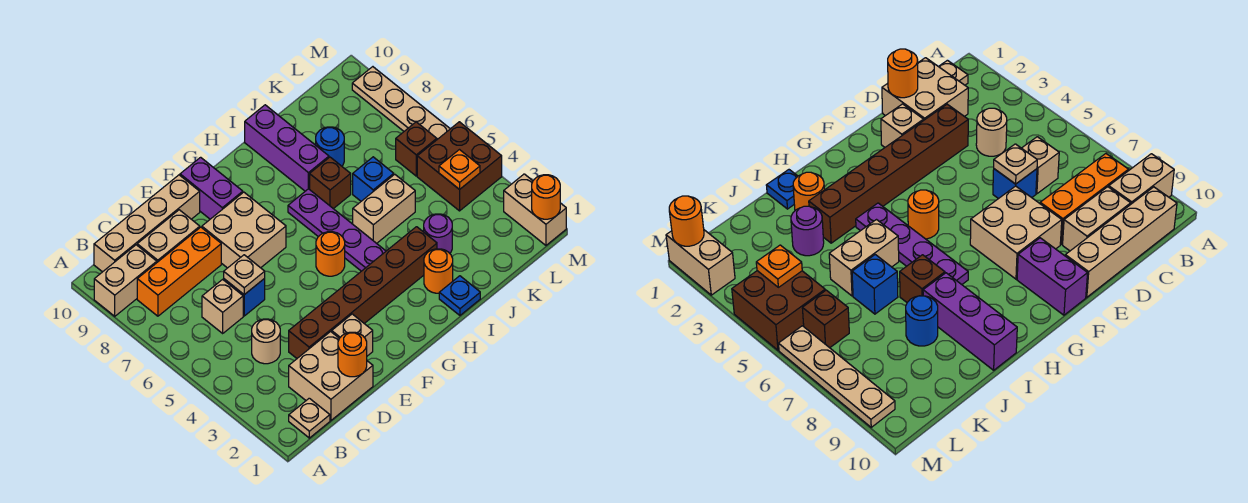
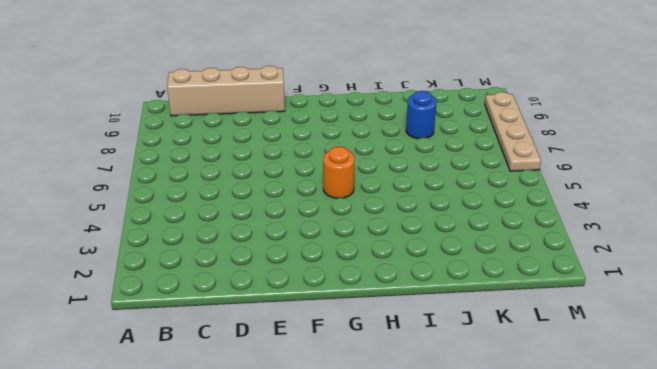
none -> tan brick A9:B9 level 1
none -> tan plate B1 level 1
none -> orange brick B8:D8 level 1
none -> tan brick C1:D2 level 1

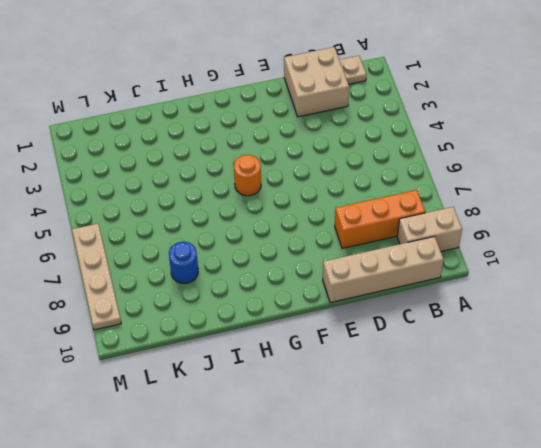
none -> tan round brick C4 level 1
none -> tan brick C6 level 1
none -> tan brick C9:D9 level 1
none -> brown brick D3:I3 level 1

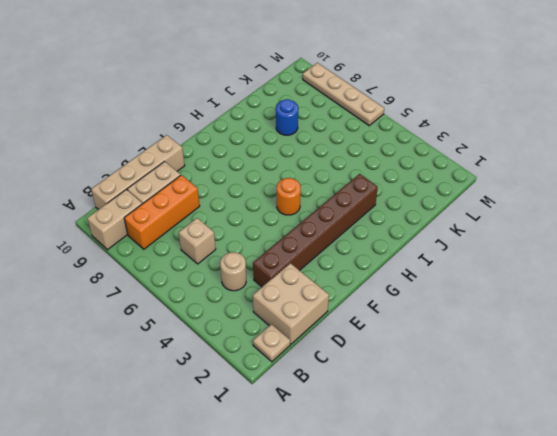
none -> blue brick D6 level 1
none -> tan brick E2 level 1
none -> tan brick E7:F8 level 1
none -> purple brick F9:F10 level 1

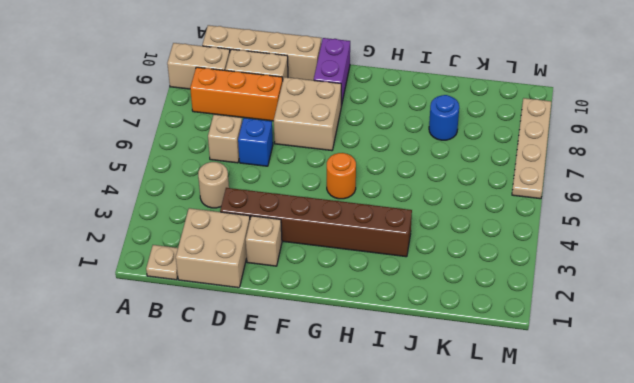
none -> purple plate H4:H7 level 1
none -> blue plate I1 level 1
none -> orange round brick I2 level 1
none -> tan brick I5:J5 level 1

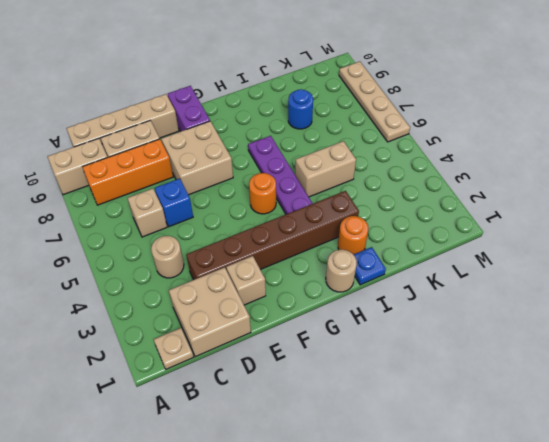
tan round brick H1 level 1 -> none
none -> brown brick I7 level 1
none -> purple brick I8:I10 level 1
none -> purple round brick J3 level 1
none -> blue brick J6 level 1

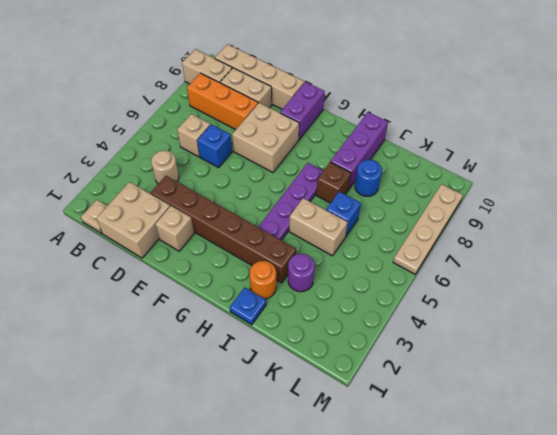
none -> orange round brick G5 level 1
none -> brown brick L4:M5 level 1
none -> brown brick L6 level 1
none -> tan brick M1:M2 level 1

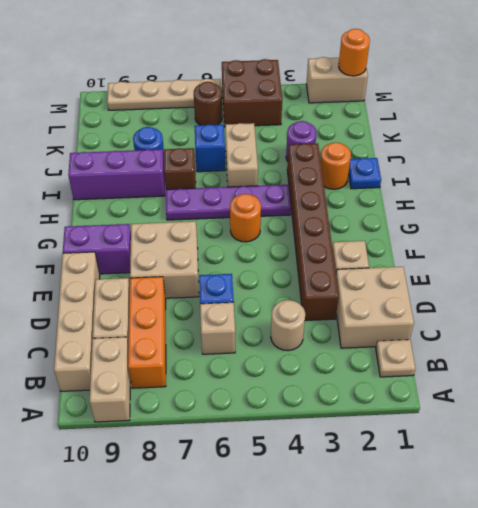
brown round brick L6 level 1 -> brown brick L6 level 1
none -> orange round brick D1 level 2
none -> tan plate D6 level 2
none -> orange plate L4 level 2

